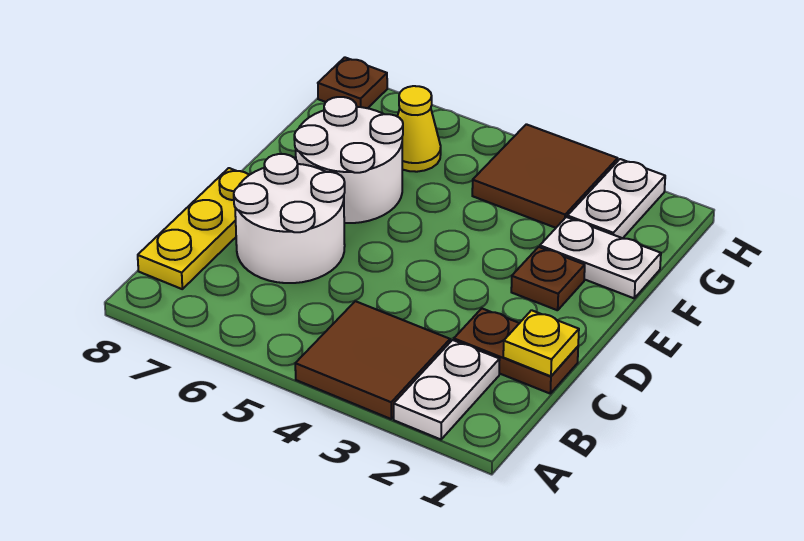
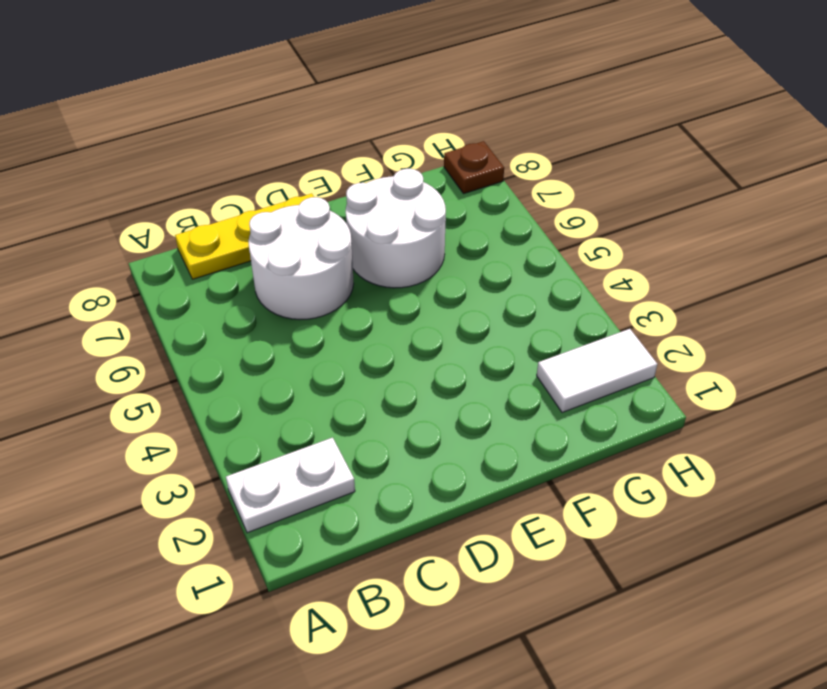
white tile G2:H2 level 1 -> white plate G2:H2 level 1
none -> brown tile A3:B4 level 1
none -> brown plate C1:C2 level 1
none -> brown plate E2 level 1

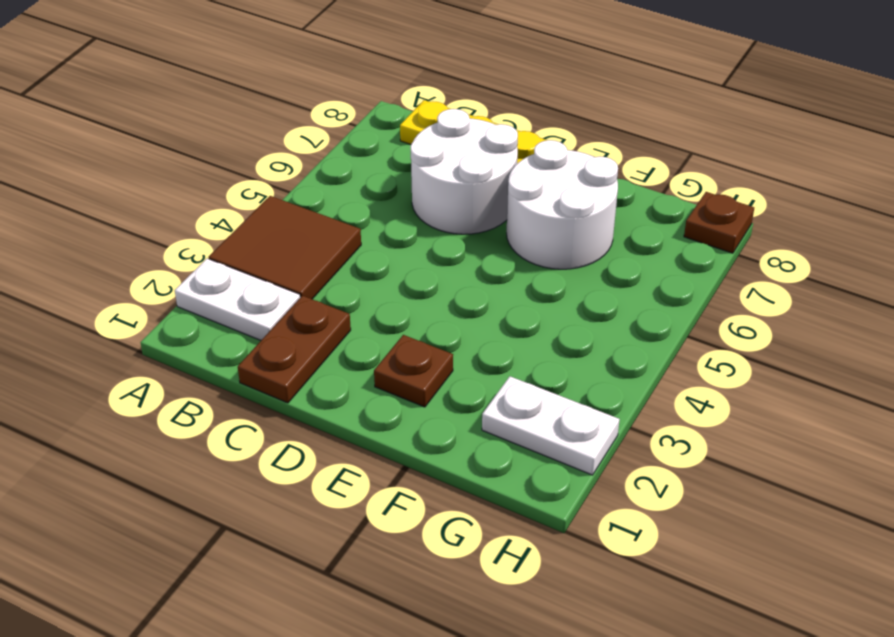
none -> white plate F1:F2 level 1
none -> brown tile G3:H4 level 1
none -> yellow cone G6 level 1

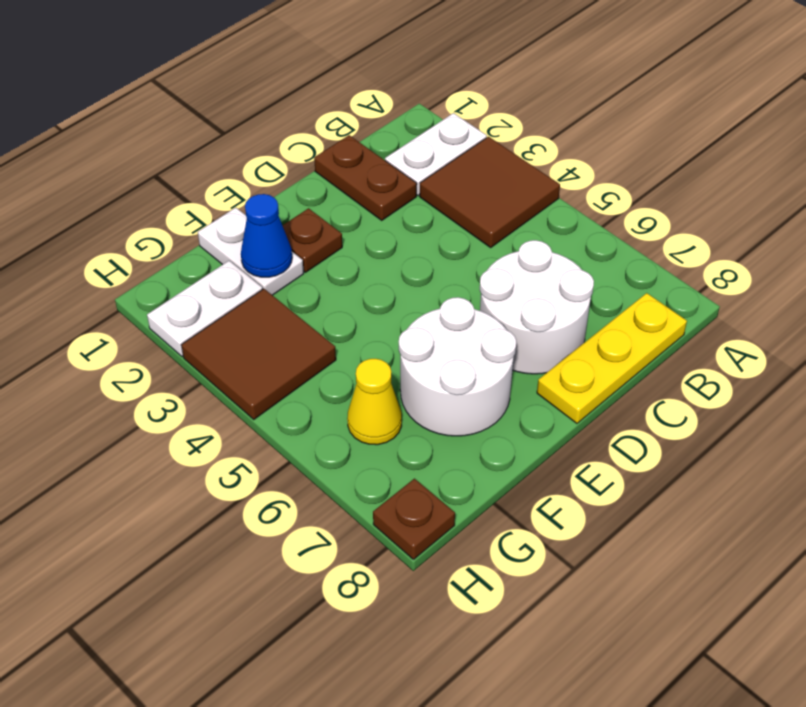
blue cone F2 level 2 -> none
none -> yellow plate C1 level 2

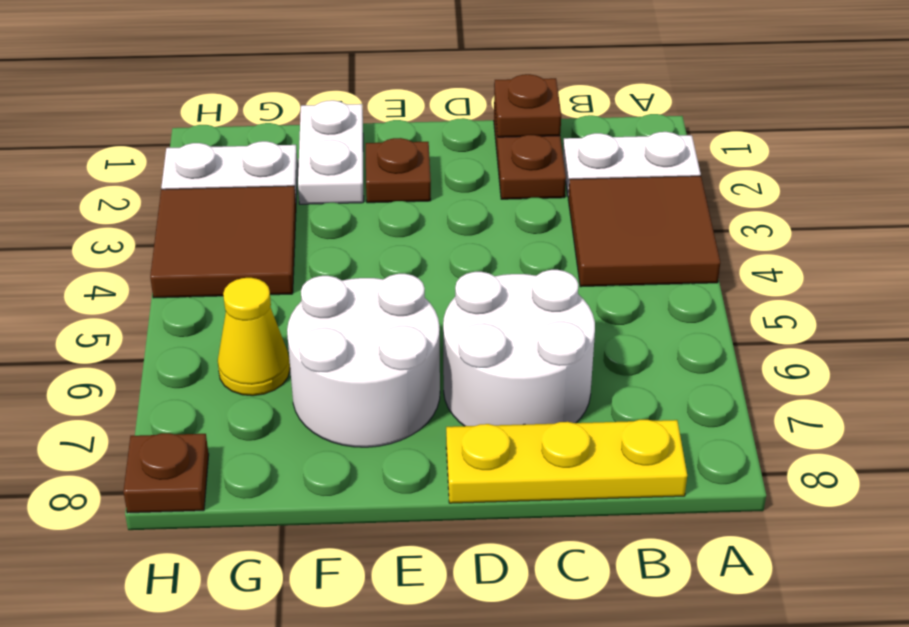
brown plate C1 level 2 -> yellow plate C1 level 2

